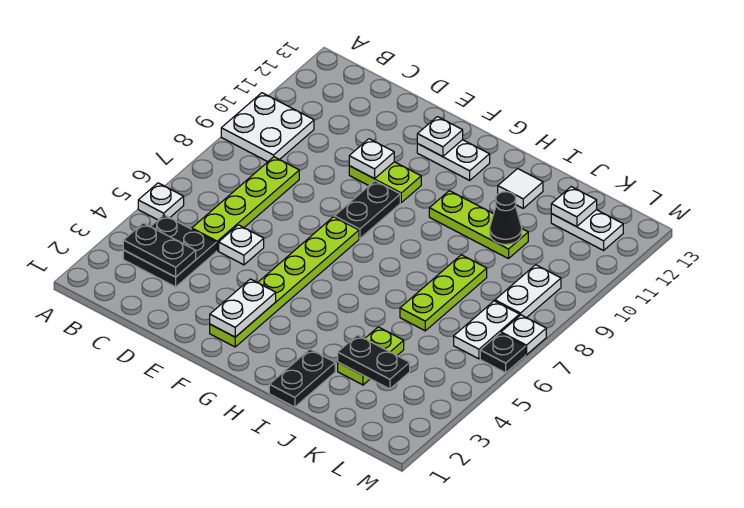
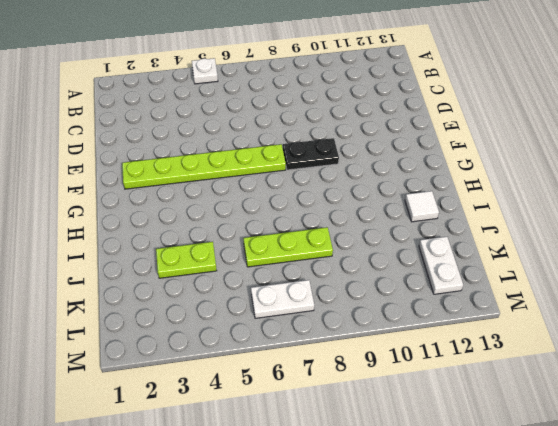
none -> white plate A9:B10 level 1
none -> black plate B3:C4 level 1
none -> lime plate C5:C8 level 1

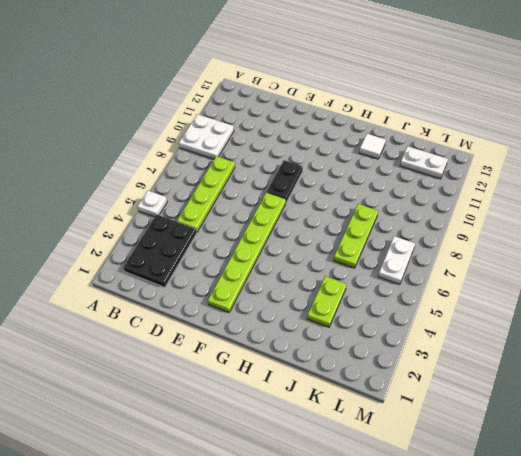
black plate B2:C4 level 1 -> black plate B3:C4 level 1
none -> white plate D5 level 1
none -> lime plate E10:F10 level 1
none -> white plate F12:G12 level 1

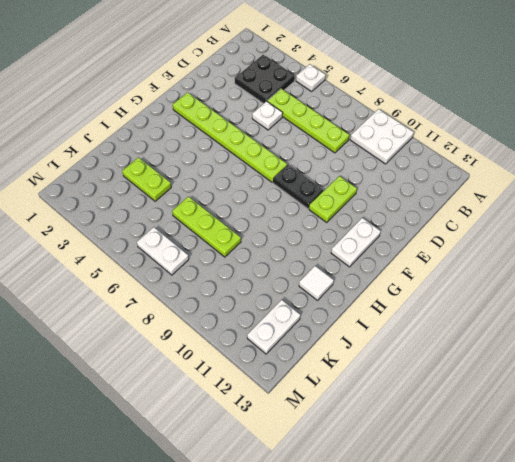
none -> lime plate H10:J10 level 1
none -> black plate I1:I2 level 1
none -> white plate L8:L9 level 1

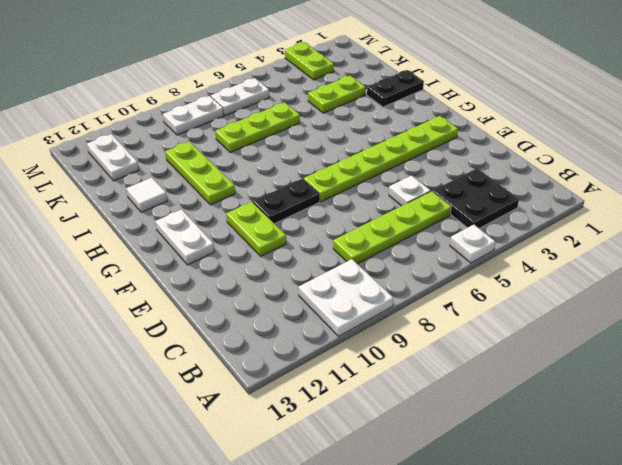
lime plate L3:M3 level 1 -> none
none -> black plate M6 level 1
none -> white plate M7 level 1
none -> black plate B3:C3 level 2

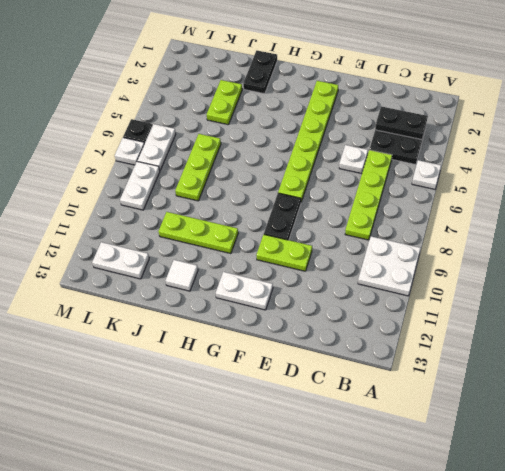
none -> white plate E10 level 2
none -> white plate F2:F3 level 2
none -> white plate F12 level 2

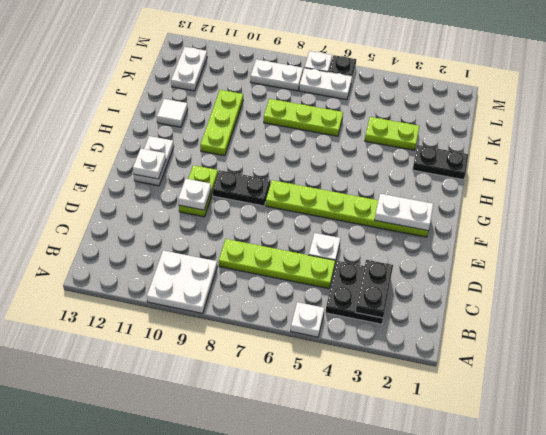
none -> black plate J3:K3 level 2
none -> black cone J10 level 2
none -> white plate K12 level 2

